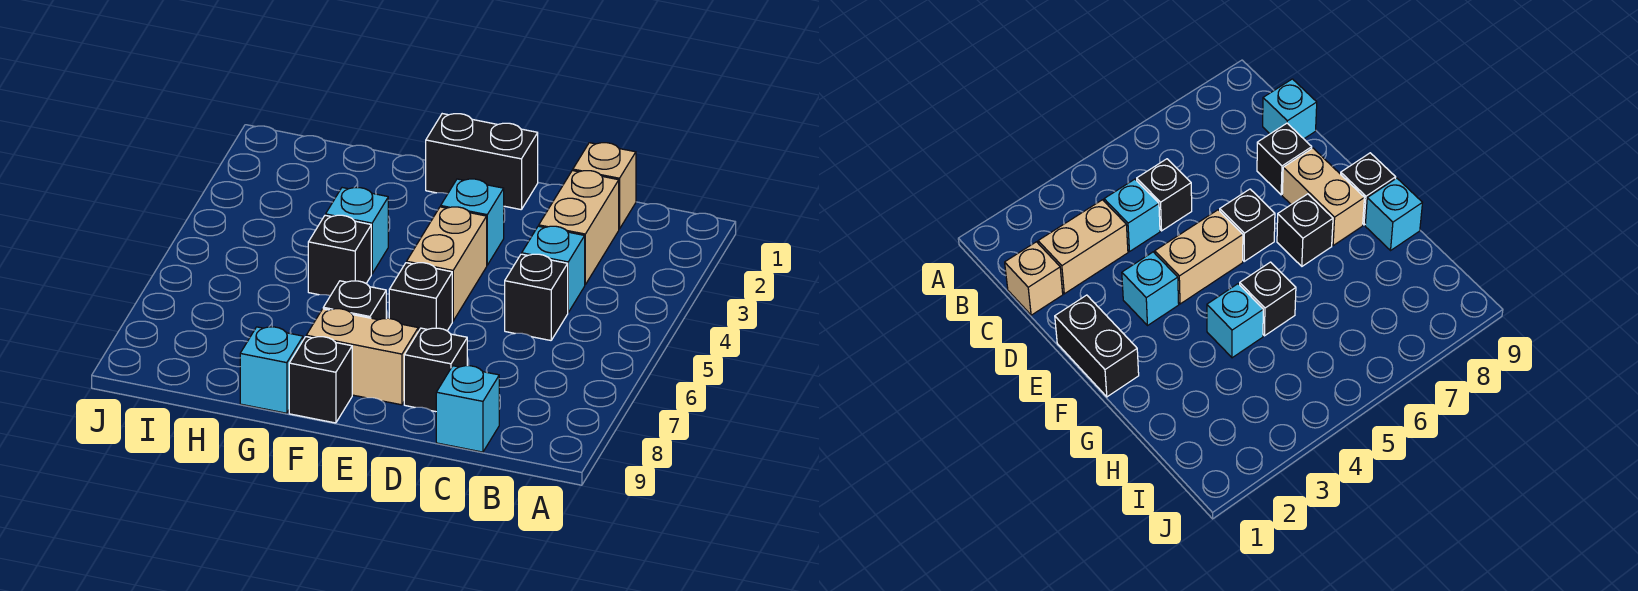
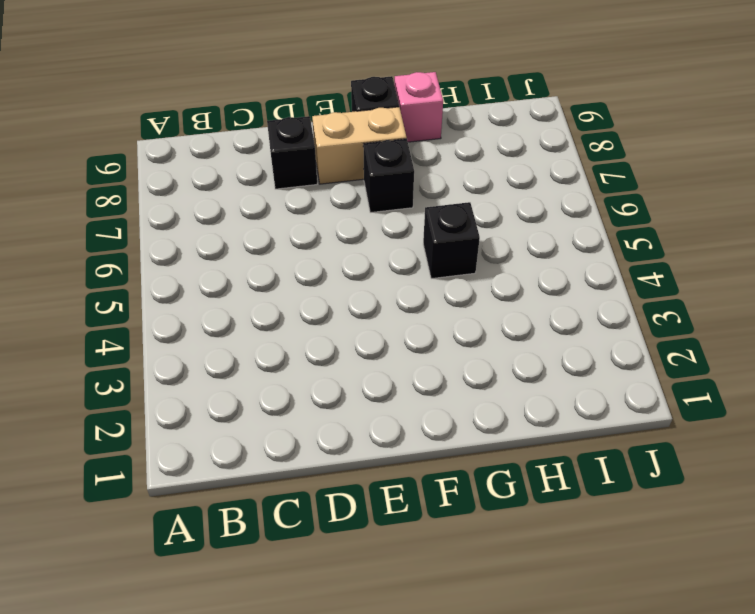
pink brick G9 level 1 -> cyan brick G9 level 1
none -> tan brick C1 level 1
none -> tan brick C2:C3 level 1
none -> cyan brick C4 level 1

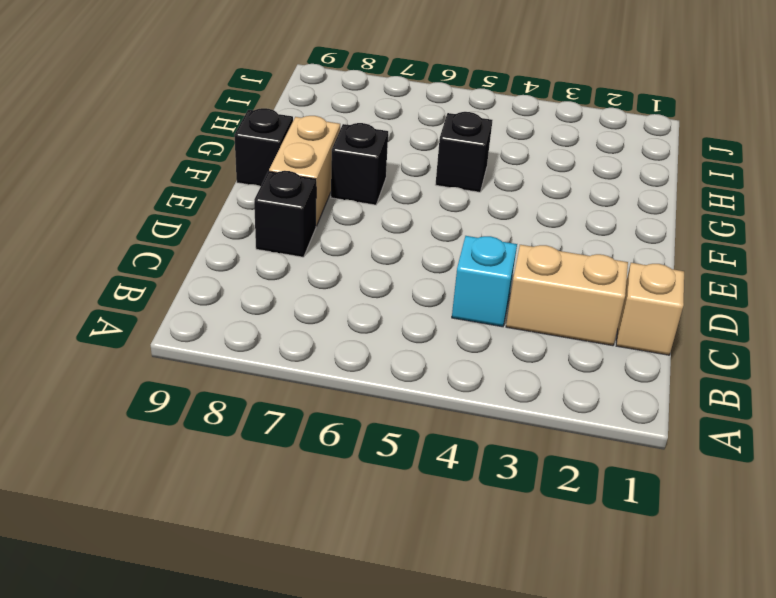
none -> black brick C5 level 1
none -> cyan brick C9 level 1
none -> black brick E1:F1 level 1

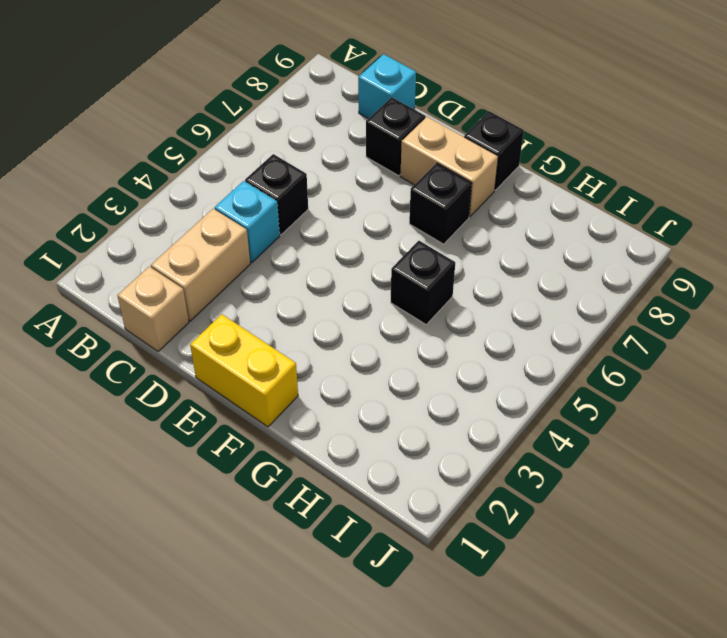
yellow brick E1:F1 level 1 -> black brick E1:F1 level 1
none -> cyan brick E3 level 1
none -> tan brick E4:E5 level 1
none -> black brick E6 level 1

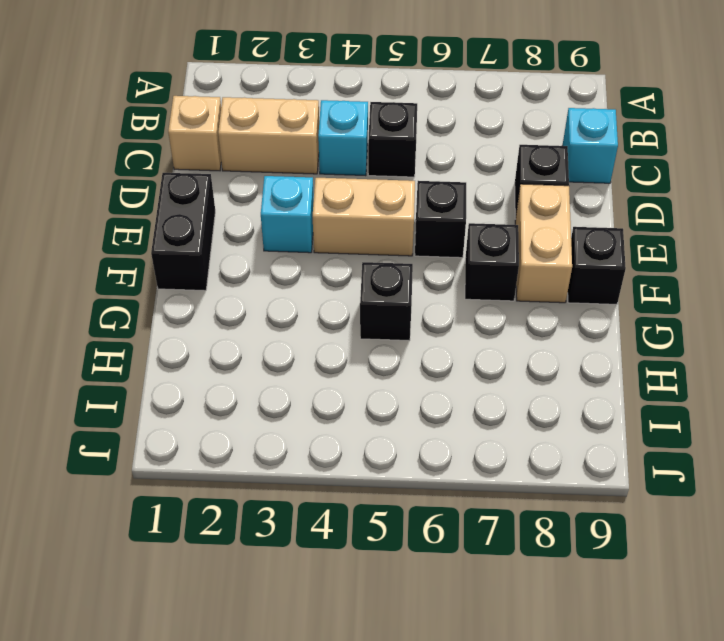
none -> cyan brick G4 level 1
none -> cyan brick G9 level 1

